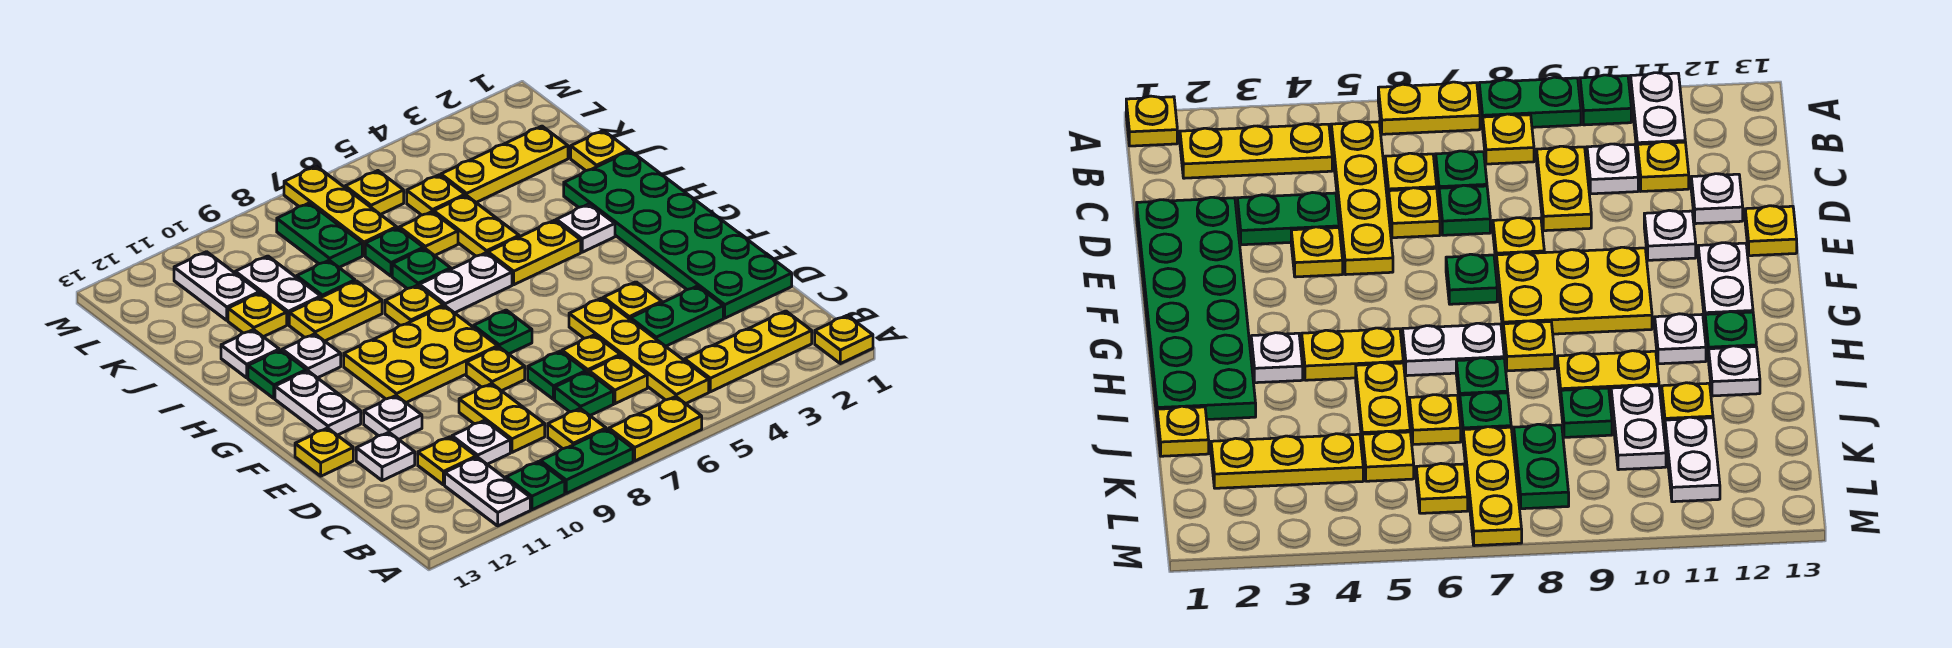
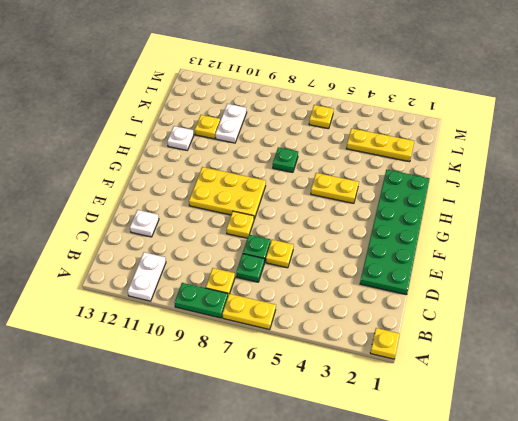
none -> green plate A10 level 1
none -> yellow plate B2:B4 level 1
none -> yellow plate B5:E5 level 1
none -> yellow plate C6 level 1

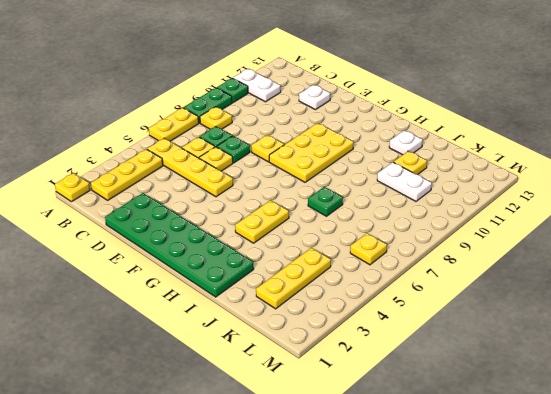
none -> yellow plate C9:D9 level 1
none -> white plate C10 level 1
none -> yellow plate C11 level 1
none -> green plate D3:D4 level 1

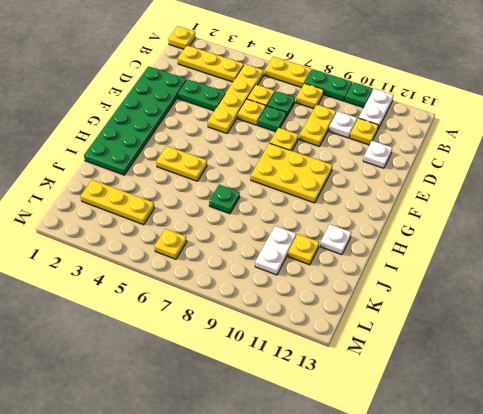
none -> yellow plate E4 level 1
none -> white plate E11 level 1
none -> yellow plate E13 level 1
none -> green plate F7 level 1

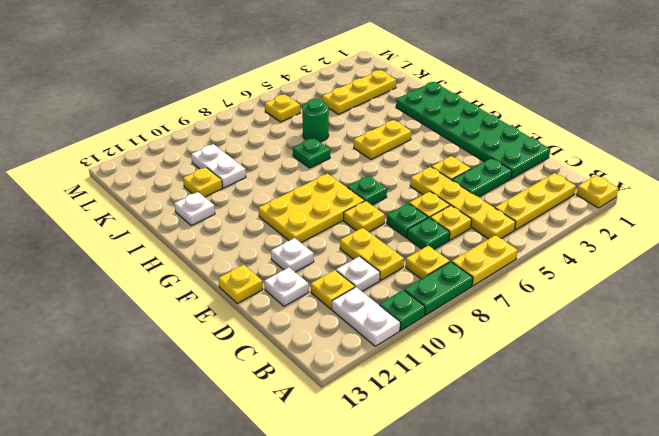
green round brick J6 level 1 -> yellow plate J6 level 1
none -> white plate F12:G12 level 1
none -> white plate H3 level 1
none -> white plate H6:H7 level 1
none -> yellow plate H8 level 1

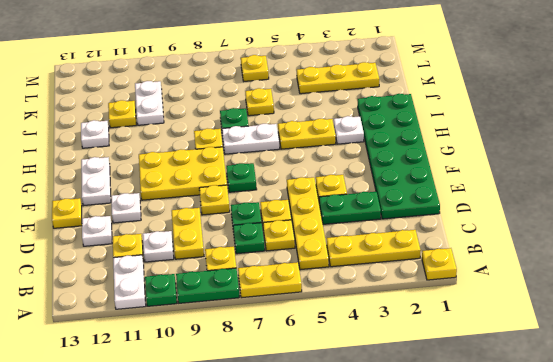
none -> white plate H11 level 1
none -> green plate H12 level 1
none -> yellow plate I5:J5 level 1
none -> yellow plate I9:I10 level 1

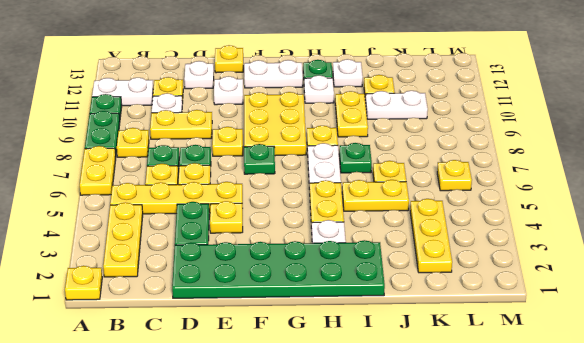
none -> yellow plate J1 level 1
none -> green plate J7 level 1
none -> green plate J9 level 1
none -> yellow plate K5 level 1

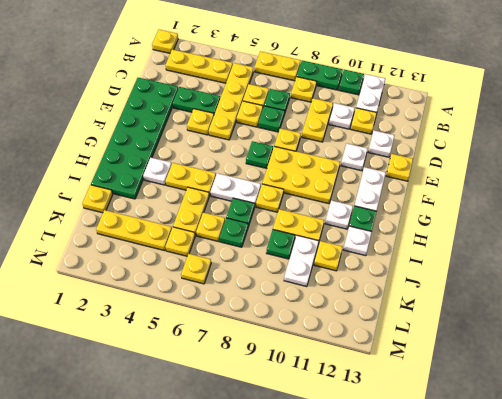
none -> yellow plate K7:M7 level 1
none -> green plate K8:L8 level 1
none -> white plate K11:L11 level 1

